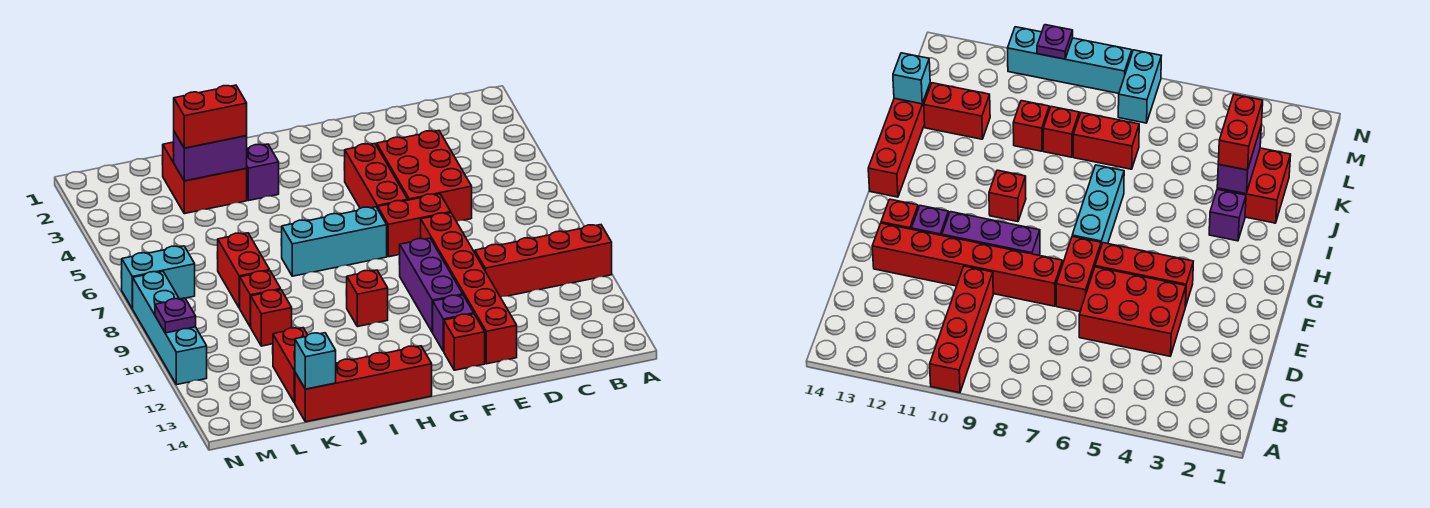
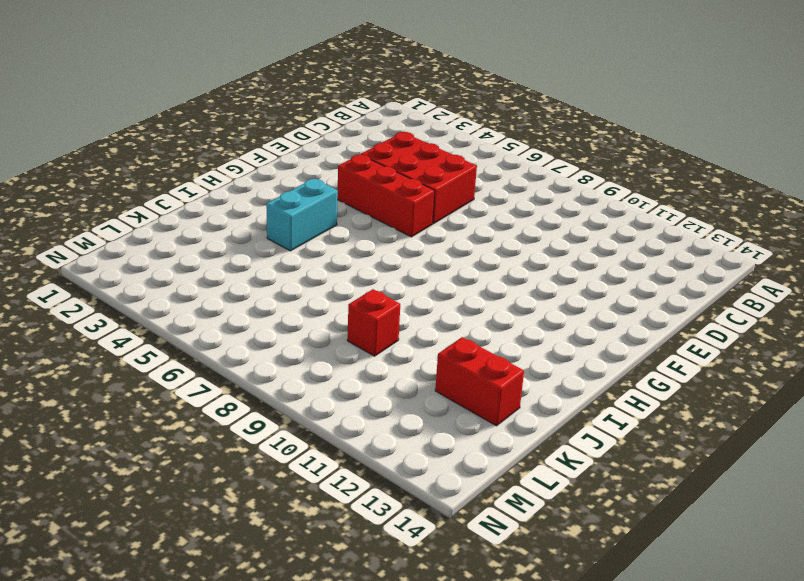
cyan brick H4:I4 level 1 -> cyan brick M7:N7 level 1
none -> red brick A10:D10 level 1
none -> red brick E7:F7 level 1
none -> red brick E8:E13 level 1

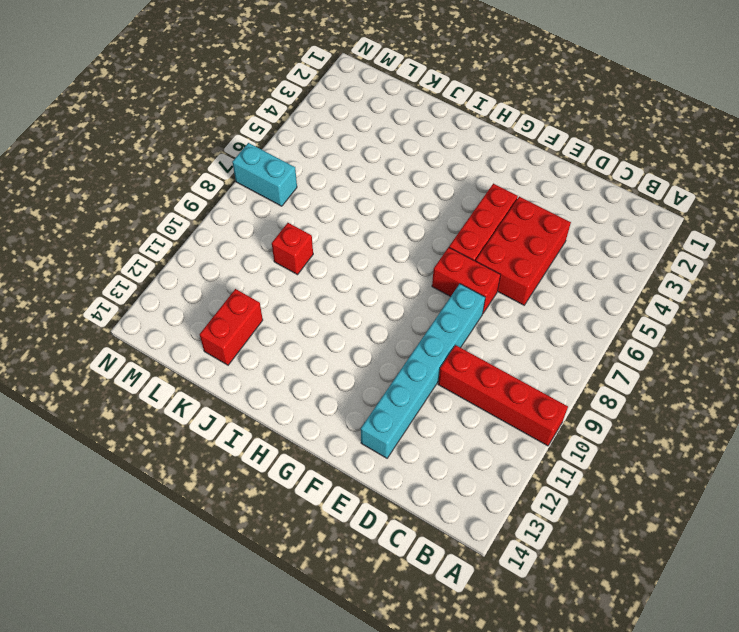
cyan brick E8:E13 level 1 -> red brick E8:E13 level 1
none -> purple brick F9:F11 level 1
none -> purple brick F12 level 1
none -> red brick F13 level 1

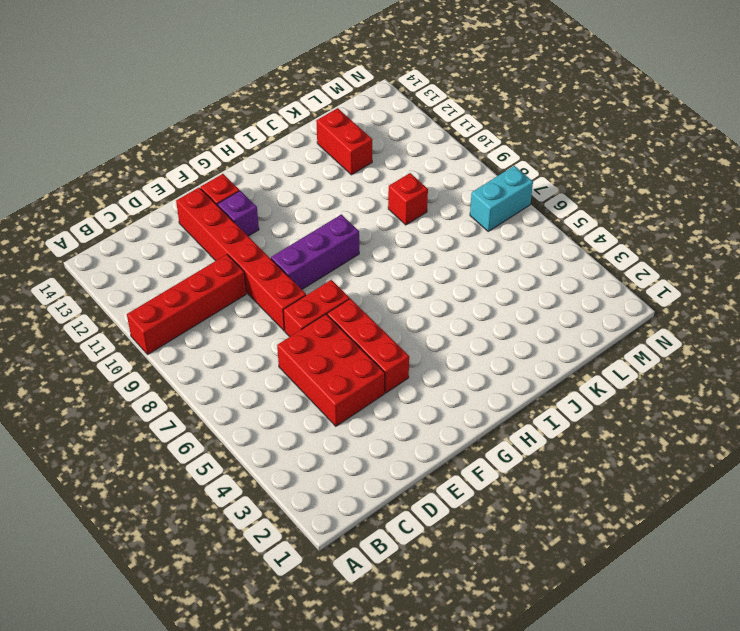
purple brick F9:H9 level 1 -> purple brick F9:F11 level 1
none -> cyan brick G7:I7 level 1
none -> red brick H10 level 1
none -> red brick H14:K14 level 1

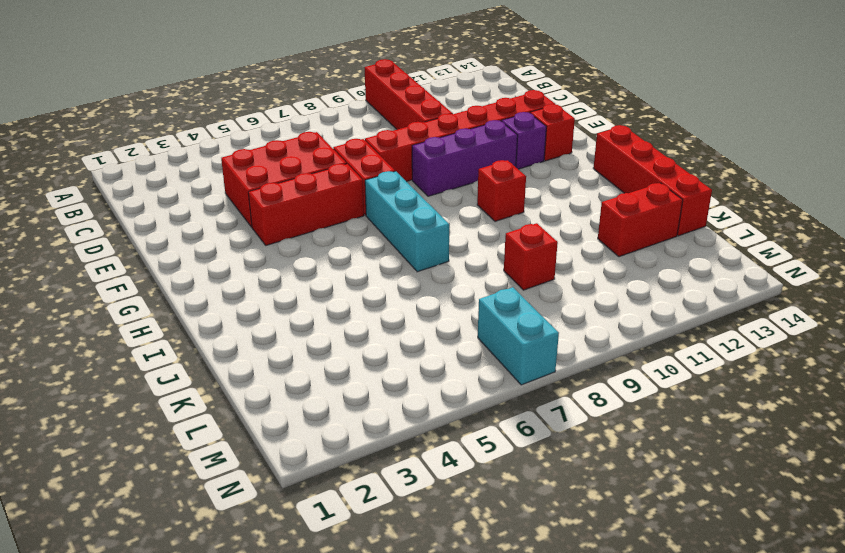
none -> purple brick I3 level 1
none -> red brick J2:K3 level 1
none -> red brick K7:K8 level 1

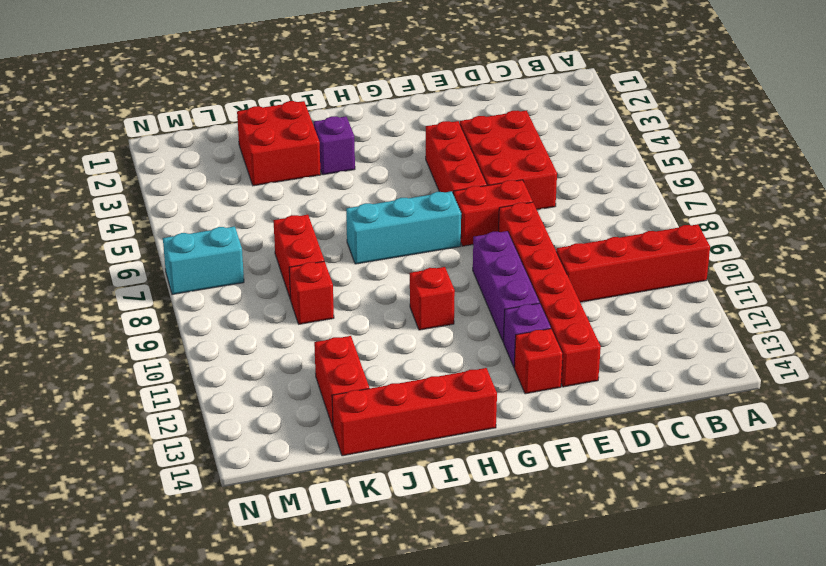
none -> red brick K10 level 1
none -> cyan brick N8:N11 level 1
none -> purple brick J3:K3 level 2

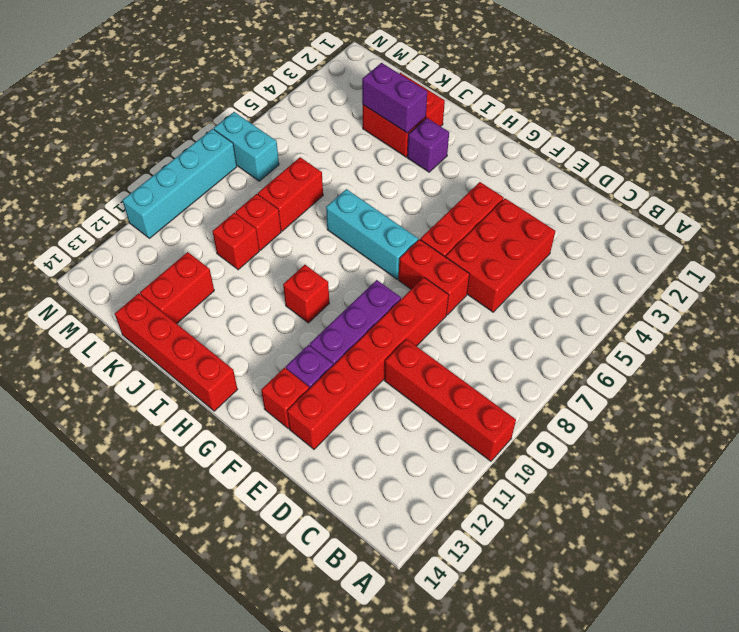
none -> cyan brick K14 level 2
none -> purple plate N10 level 2
none -> red brick J3:K3 level 3

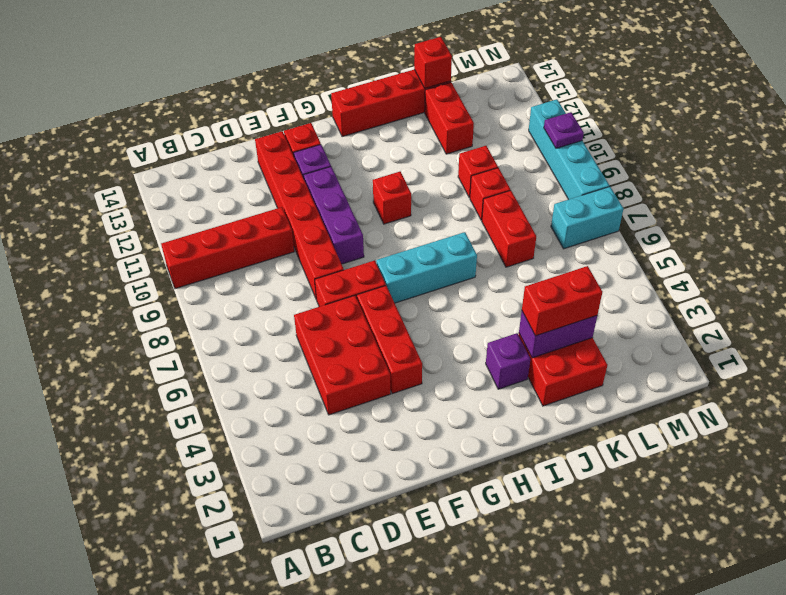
red brick K14 level 2 -> cyan brick K14 level 2

